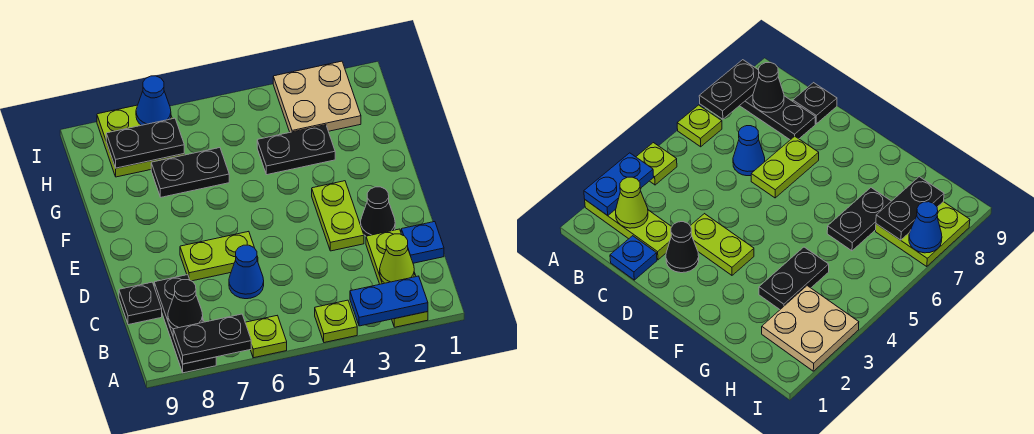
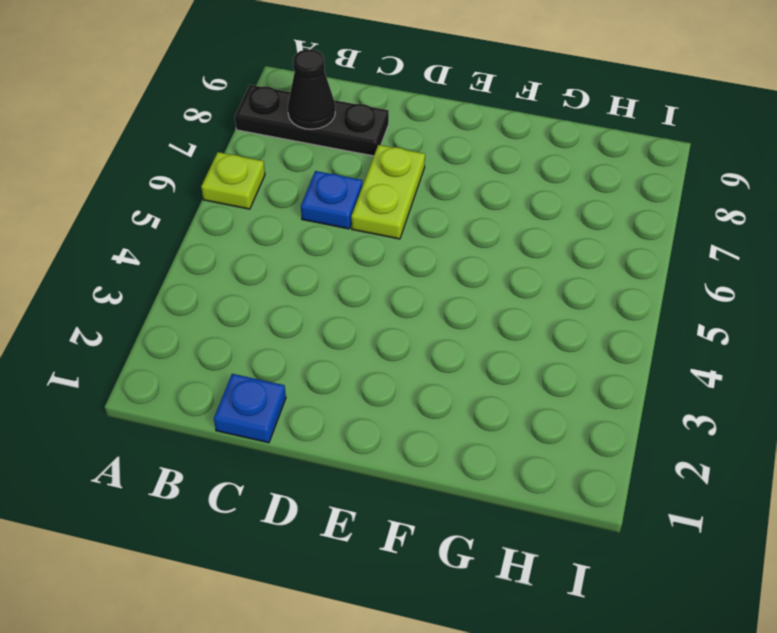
blue plate C6 level 1 -> blue cone C6 level 1
none -> lime plate A2:C2 level 1
none -> lime plate A4 level 1
none -> black plate C9 level 1

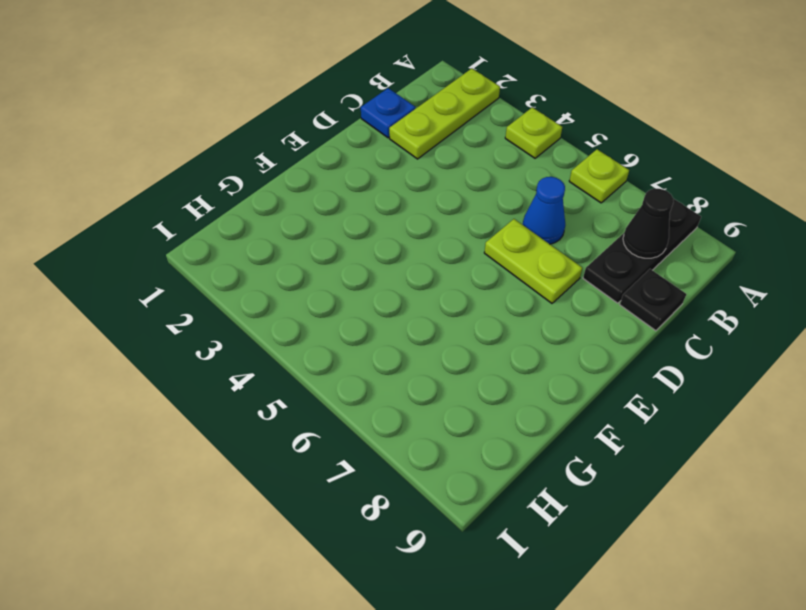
none -> black cone D2 level 1
none -> lime plate D3:E3 level 1
none -> black plate G3:G4 level 1

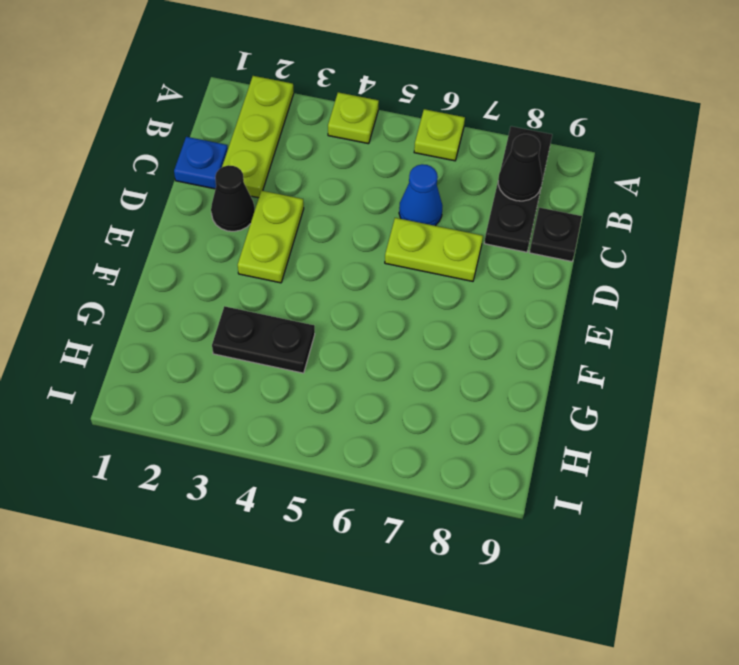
none -> black plate G6:G7 level 1
none -> tan plate H2:I3 level 1
none -> lime plate H7:I8 level 1

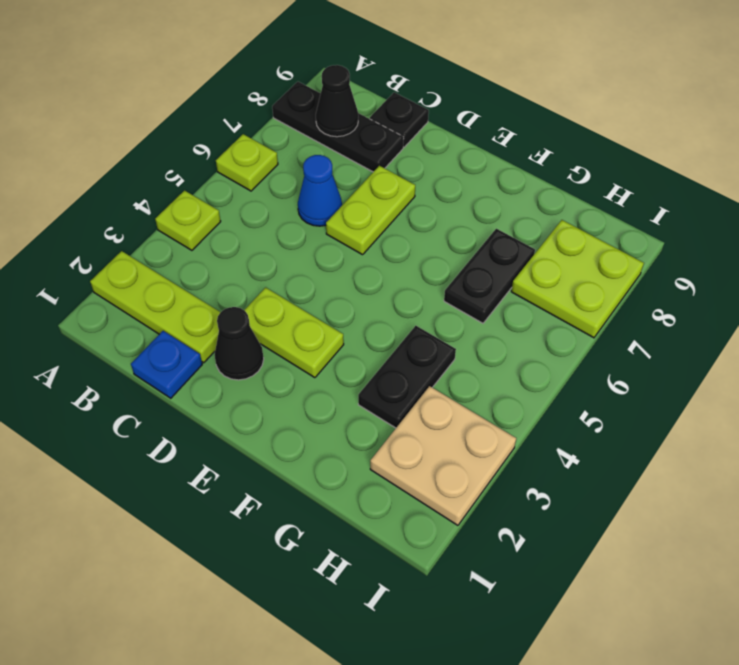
none -> blue plate A2:A3 level 2
none -> black plate A7:A8 level 2
none -> lime cone B2 level 2

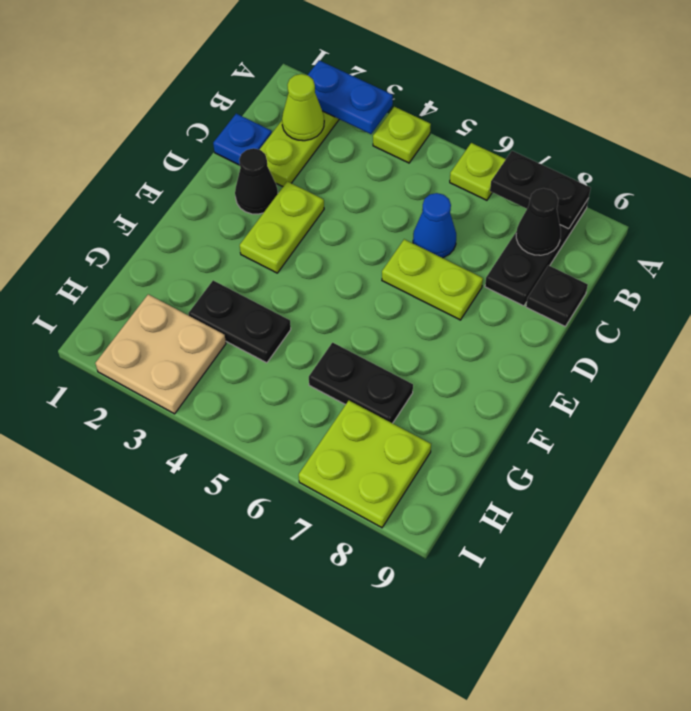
none -> black plate H7:H8 level 2
none -> blue cone I7 level 2

